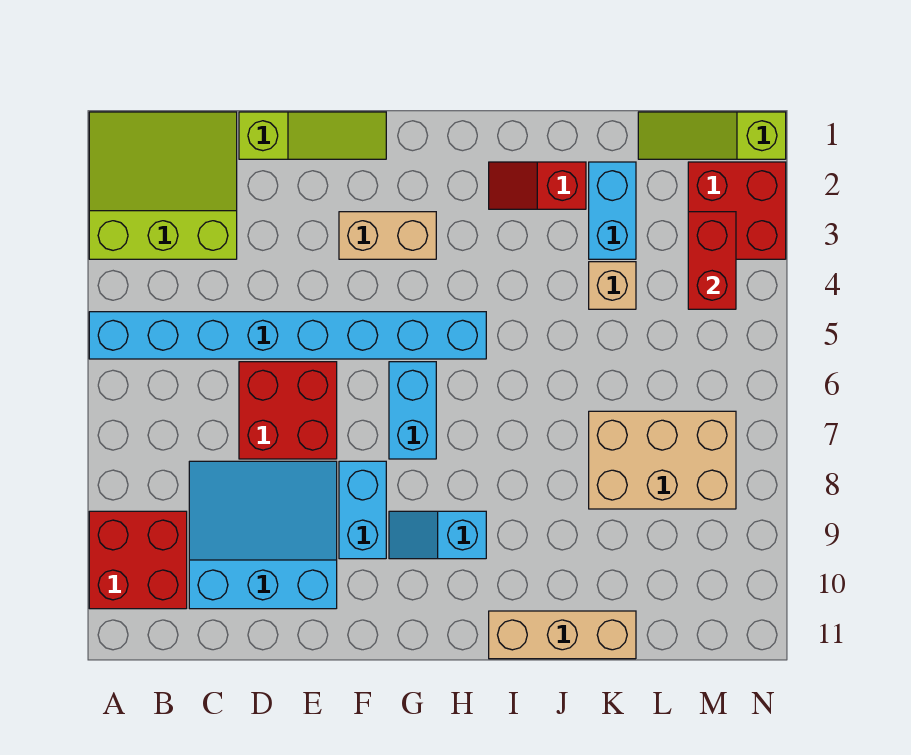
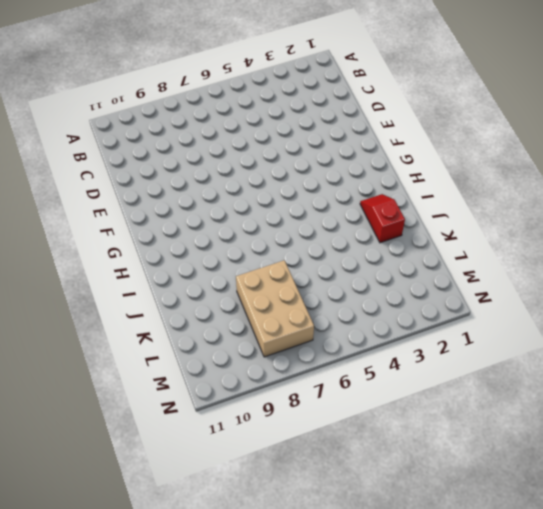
none -> lime slope A1:C3 level 1 top 3
none -> cyan brick A5:H5 level 1
none -> red brick A9:B10 level 1

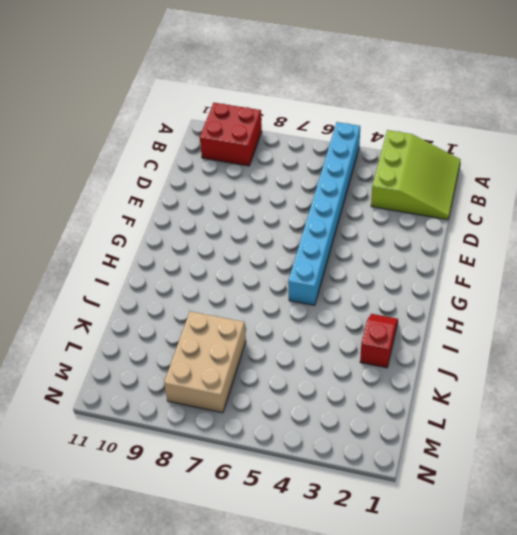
none -> cyan slope C8:E10 level 1 top 10
none -> lime slope D1:F1 level 1 top D
none -> red brick D6:E7 level 1

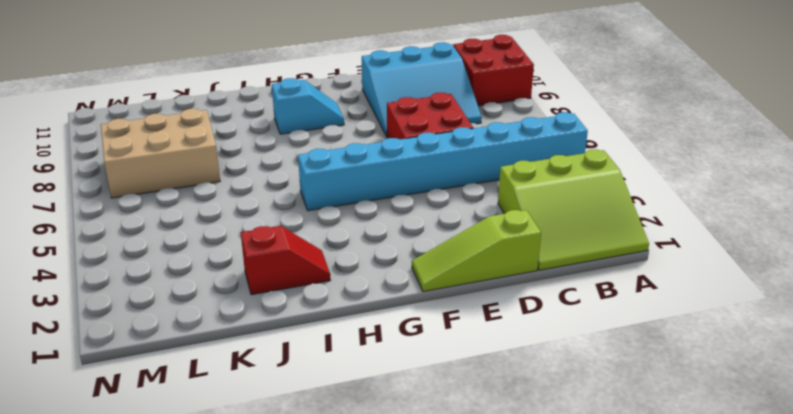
none -> tan brick F3:G3 level 1
none -> cyan brick F8:F9 level 1
none -> cyan brick G6:G7 level 1

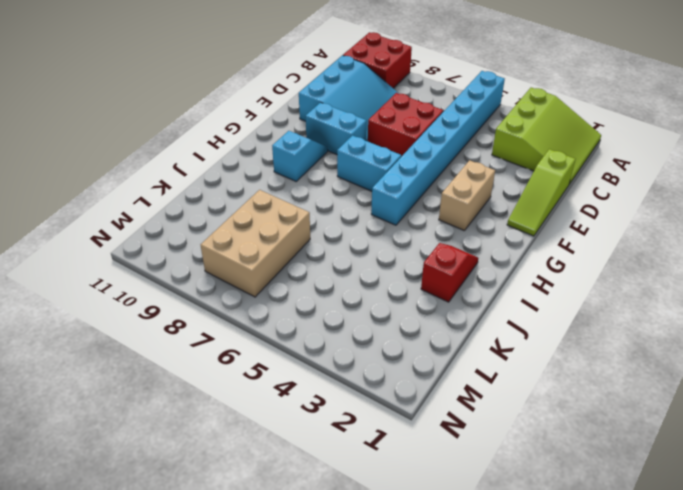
none -> tan brick I11:K11 level 1
none -> cyan brick K2:K3 level 1
none -> tan brick K4 level 1

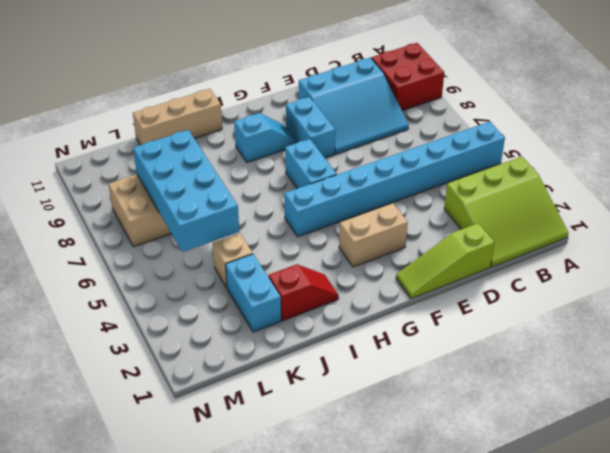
cyan brick K5:L8 level 2 -> none
none -> red brick D6:E7 level 1
none -> lime slope L1:N1 level 1 top N
none -> red brick M2:N3 level 1

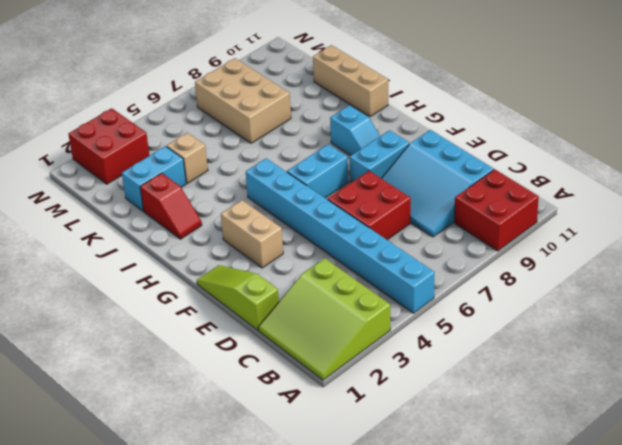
none -> lime slope L1:N1 level 1 top N
none -> red brick M3:M4 level 2

